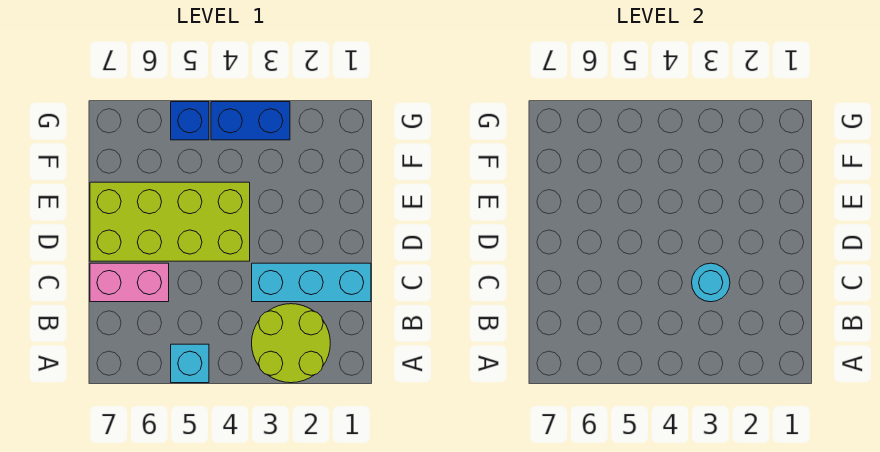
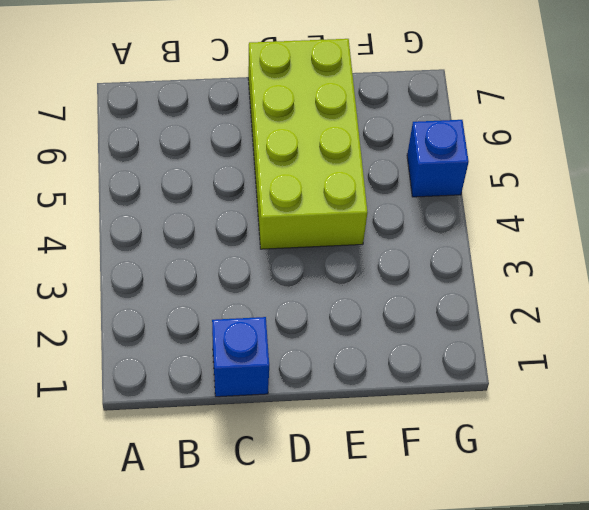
blue brick C1 level 1 -> cyan brick C1:C3 level 1
none -> lime round brick A2:B3 level 1
none -> cyan brick A5 level 1

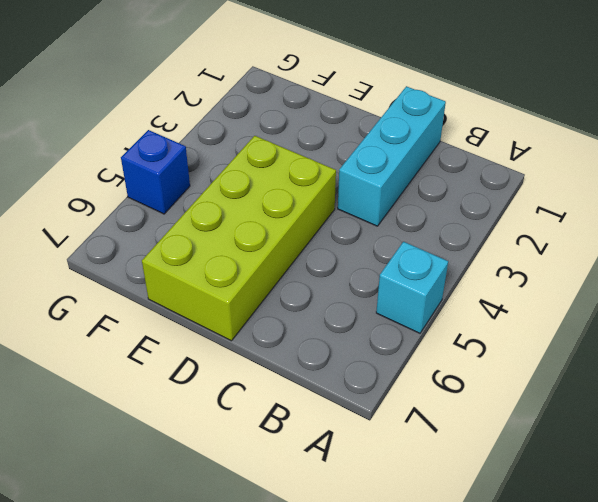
none -> lime round brick A2:B3 level 1
none -> pink brick C6:C7 level 1

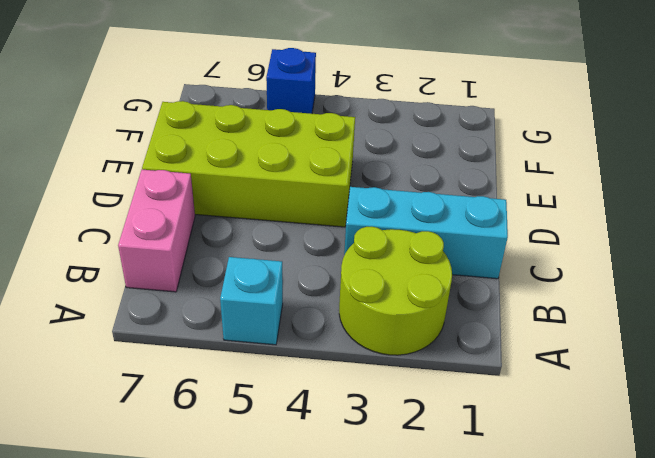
pink brick B7:C7 level 1 -> pink brick C6:C7 level 1
none -> blue brick G3:G4 level 1
none -> cyan round brick C3 level 2

